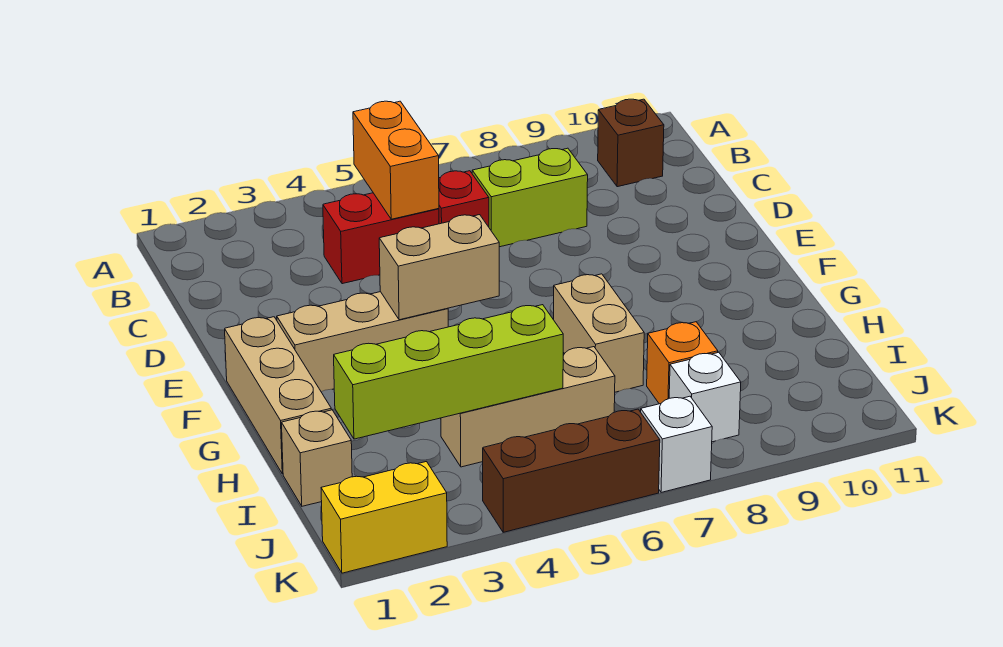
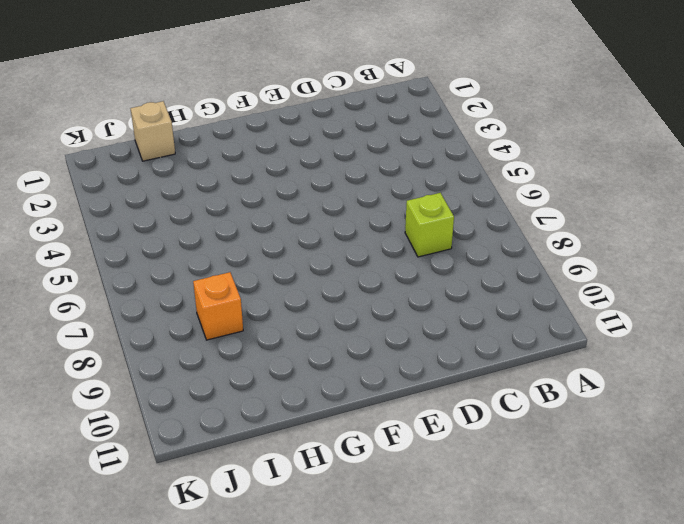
lime brick C7 level 1 -> lime brick C7:C8 level 1
none -> brown brick B10 level 1
none -> red brick C4:C5 level 1
none -> red brick C6 level 1

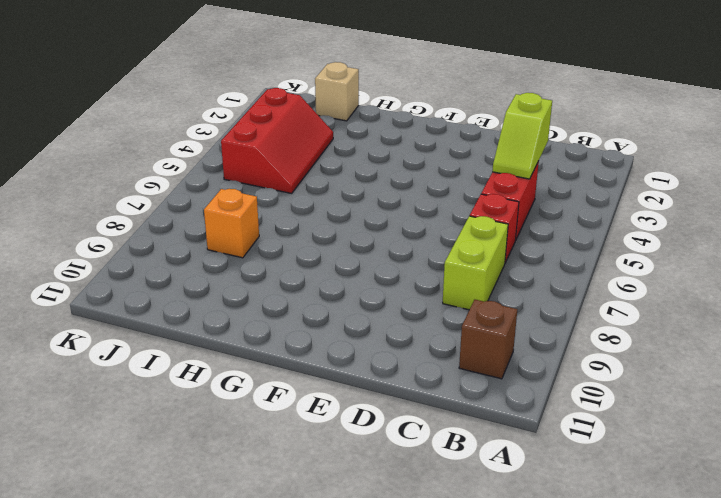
lime slope C3:C4 level 2 top 3 -> none
red slope I3:J5 level 1 top J -> tan brick I4:I6 level 1
none -> tan brick F1:H1 level 1
none -> tan brick F2:F4 level 1
none -> tan brick G7:H7 level 1

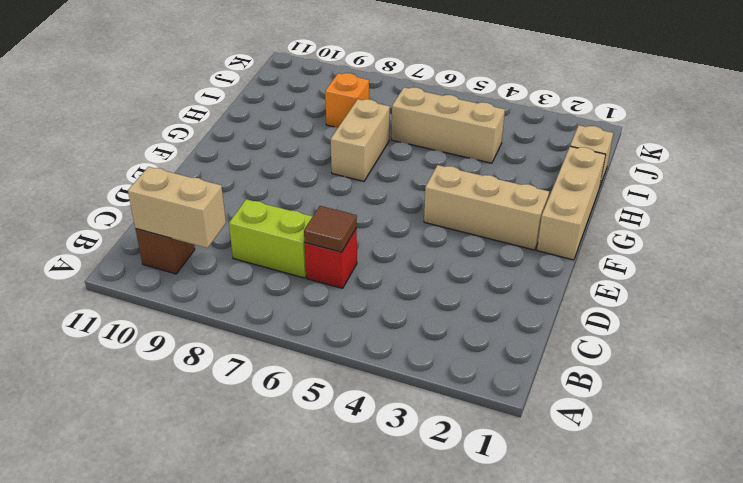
tan brick B9:B10 level 2 -> tan brick F4:F5 level 2
brown tile C6 level 2 -> none
none -> red brick C4:C5 level 1
none -> white brick J8 level 1
none -> yellow brick K1:K2 level 1

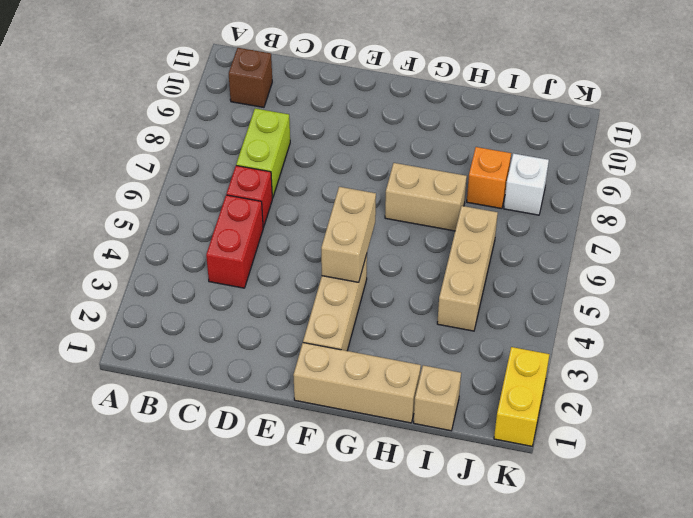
none -> brown brick K4:K6 level 1
none -> white brick K7 level 1
none -> orange brick B5:C5 level 2

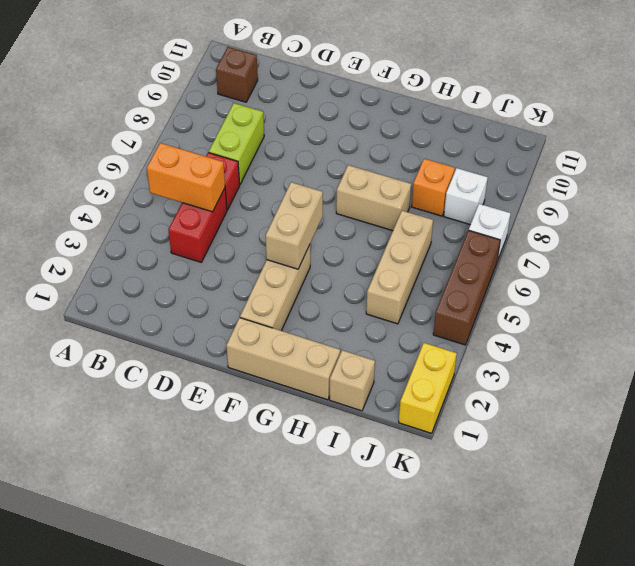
none -> lime brick I2:I5 level 2

